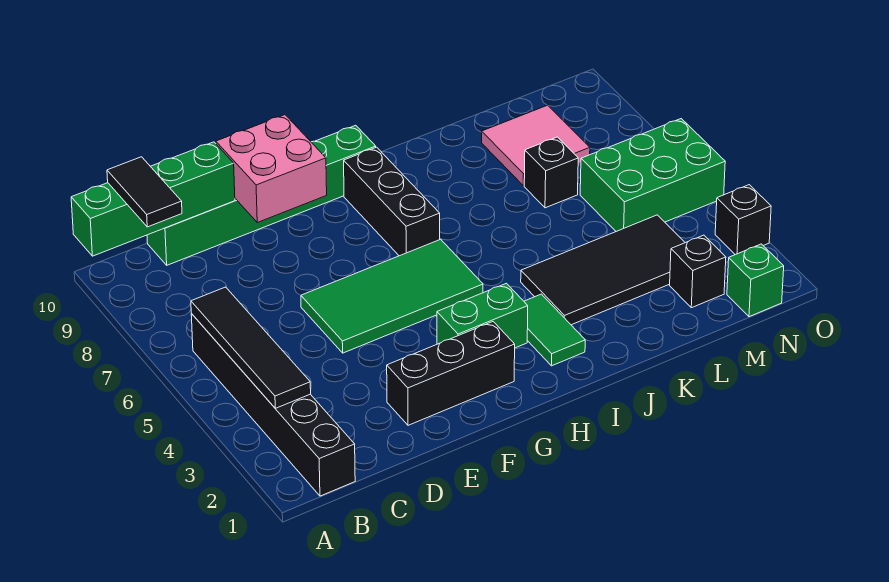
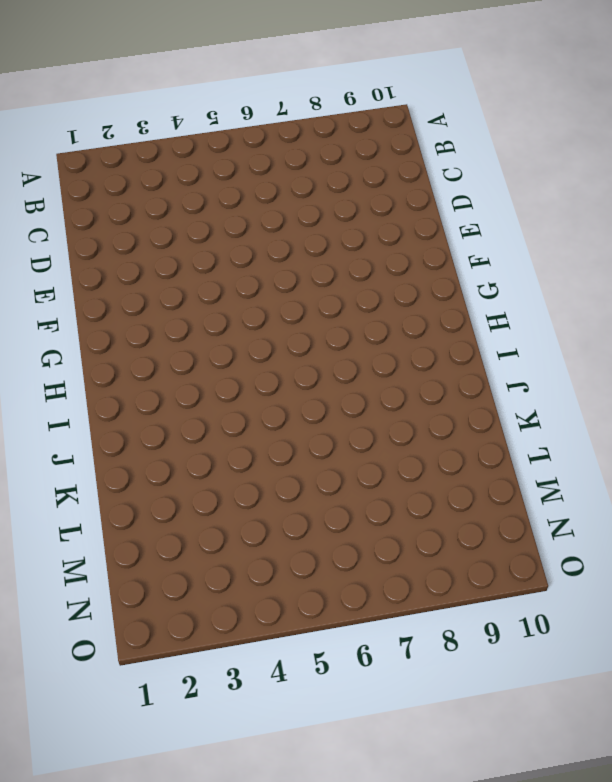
none -> black brick B1:B6 level 1
none -> green brick C10:H10 level 1
none -> black brick E2:G2 level 1

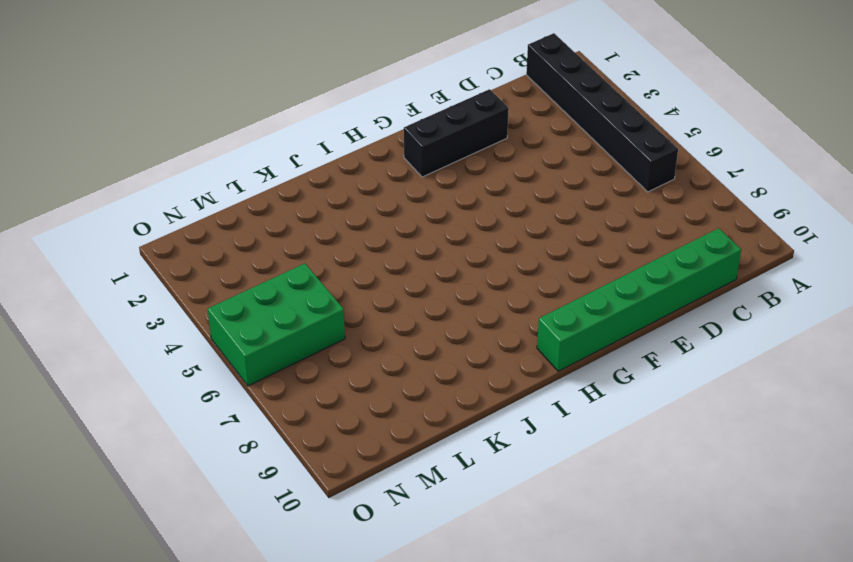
none -> green tile E5:H6 level 1
none -> green brick G3:H3 level 1
none -> black brick H7:H9 level 1

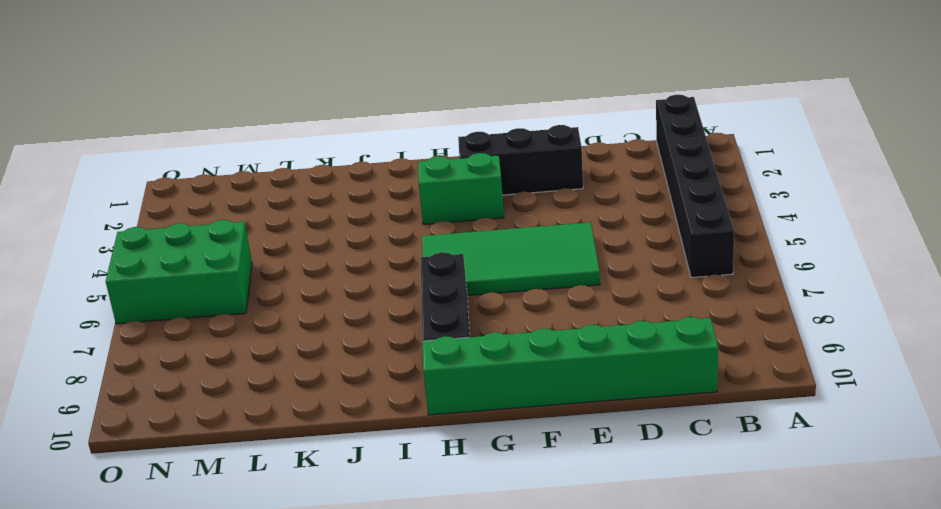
none -> green tile I2:I3 level 1
none -> black tile J3:M4 level 1
none -> black brick L7 level 1

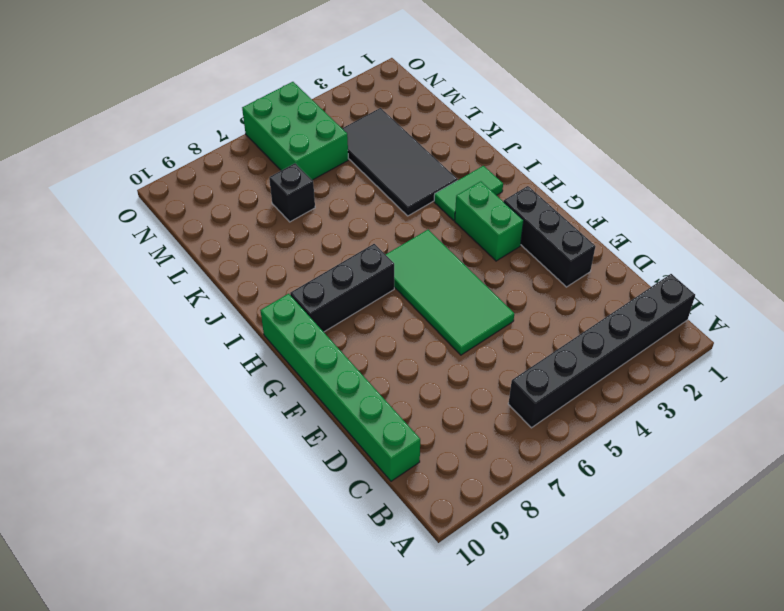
none -> pink tile L8:M9 level 1
none -> black brick M2 level 1
none -> green brick N1 level 1

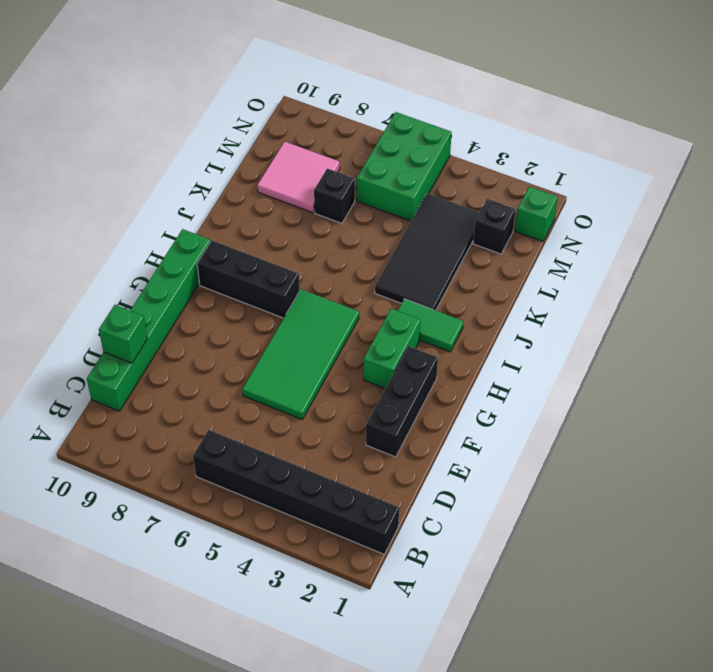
green brick D10 level 2 -> green brick A10:D10 level 2
none -> black brick O3 level 1
none -> black tile B3:B6 level 2
none -> pink brick E9:F10 level 2

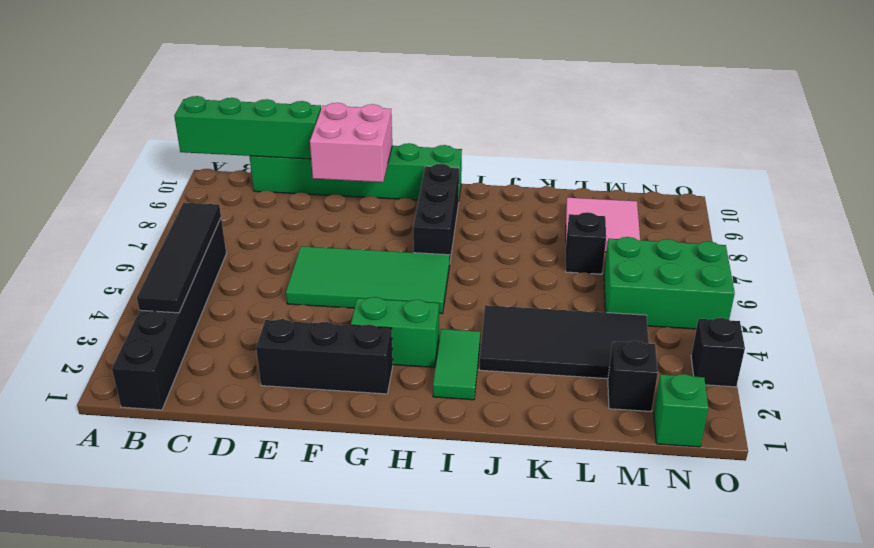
none -> black tile B9:B10 level 3

